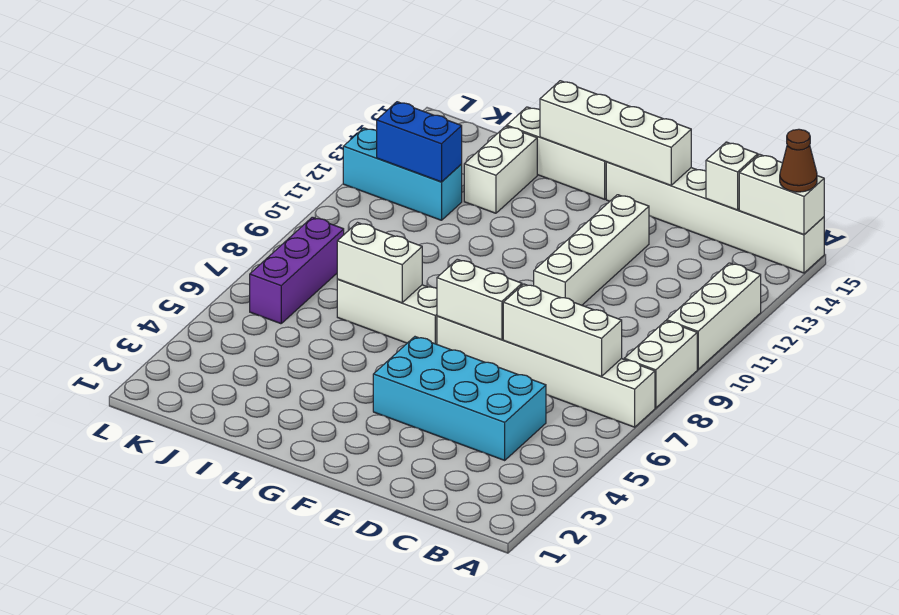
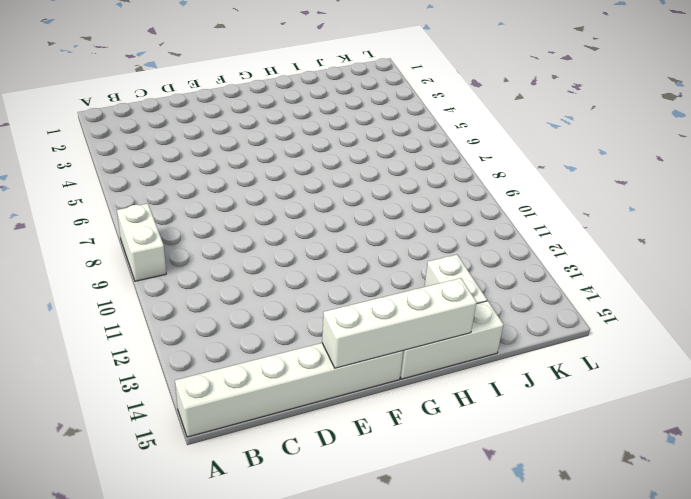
none -> white brick A7:F7 level 1
none -> white brick A10:A12 level 1
none -> cyan brick C4:F5 level 1

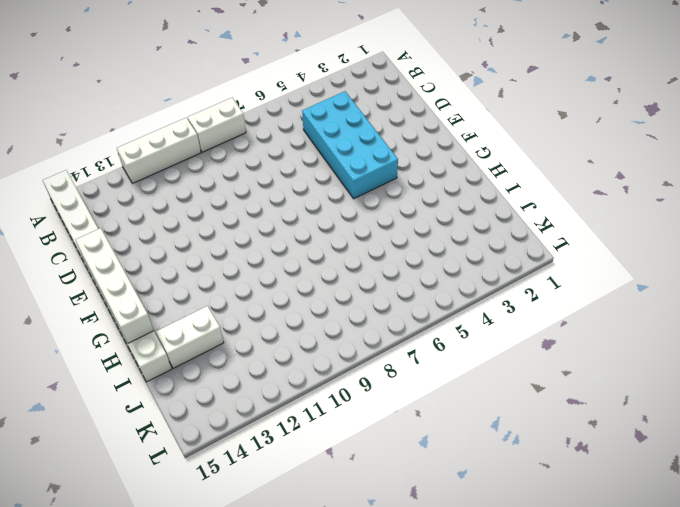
none -> white brick A7:F7 level 1
none -> white brick E10:E13 level 1
none -> white brick G7:I7 level 1

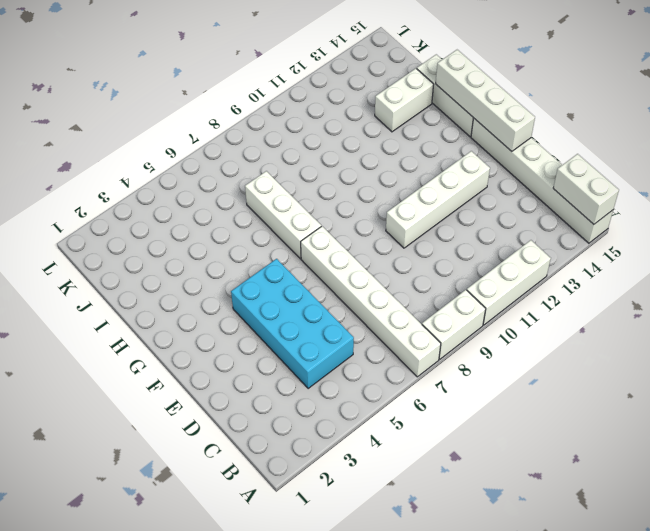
none -> cyan brick J12:L12 level 1
none -> purple brick K6:K8 level 1
none -> white brick B7:D7 level 2

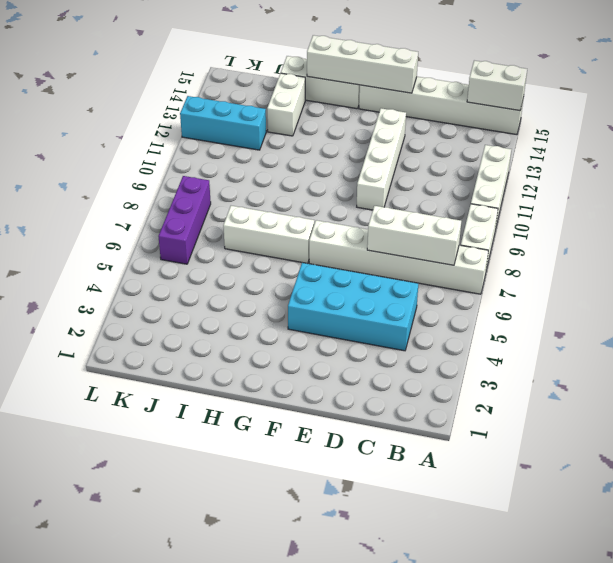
none -> white brick C15 level 2
none -> white brick E7:F7 level 2
none -> white brick H7:I7 level 2

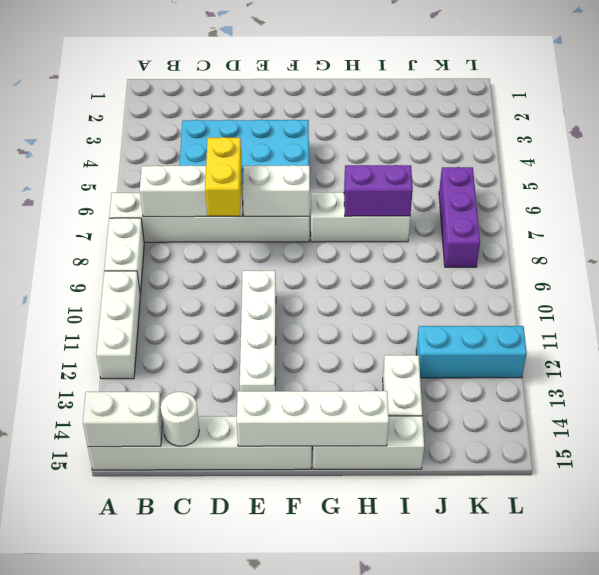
white round brick C15 level 2 -> white brick C15 level 2
yellow brick D7:D8 level 3 -> none
purple brick H7:I7 level 2 -> white brick H7:I7 level 2
none -> blue brick J12:K12 level 2
none -> brown cone A15 level 3

